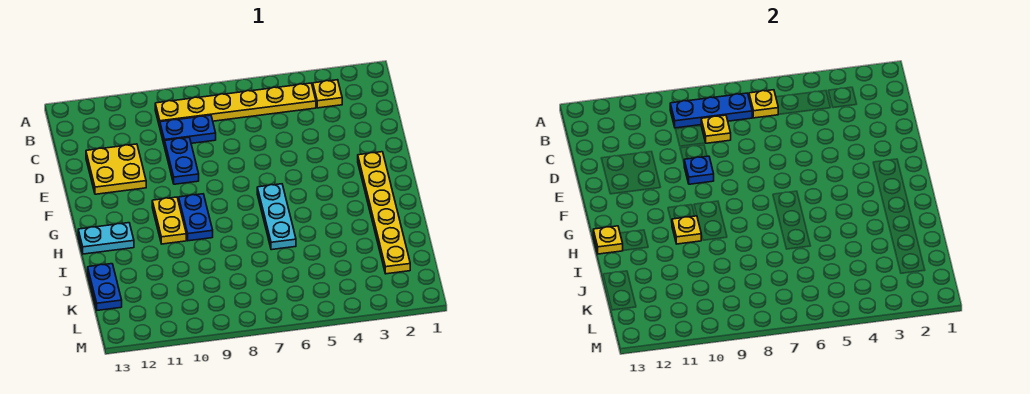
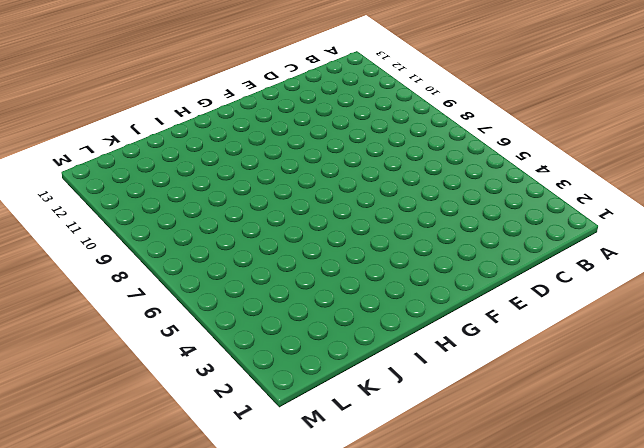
none -> yellow plate B3 level 1
none -> yellow plate B4:B9 level 1
none -> blue plate C8:C9 level 1

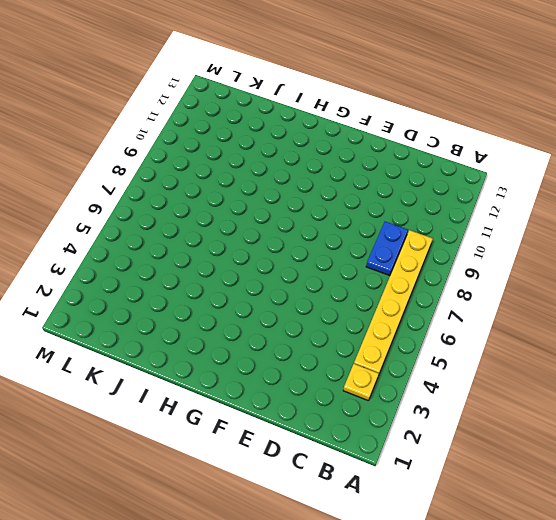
none -> blue plate D9:E9 level 1
none -> yellow plate D11:E12 level 1
none -> yellow plate F2:K2 level 1

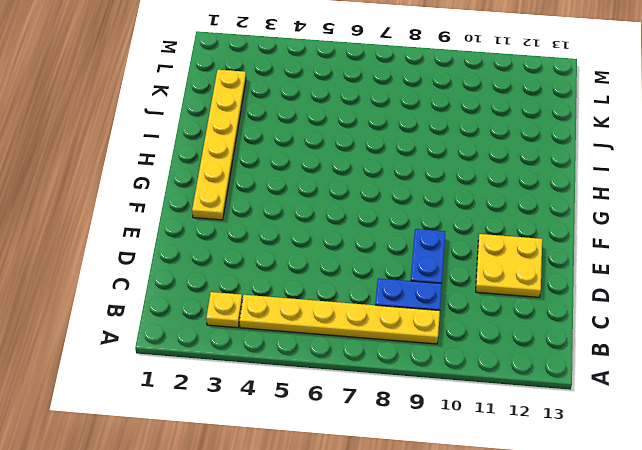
none -> cyan plate G6:I6 level 1
none -> blue plate G9:H9 level 1
none -> yellow plate G10:H10 level 1

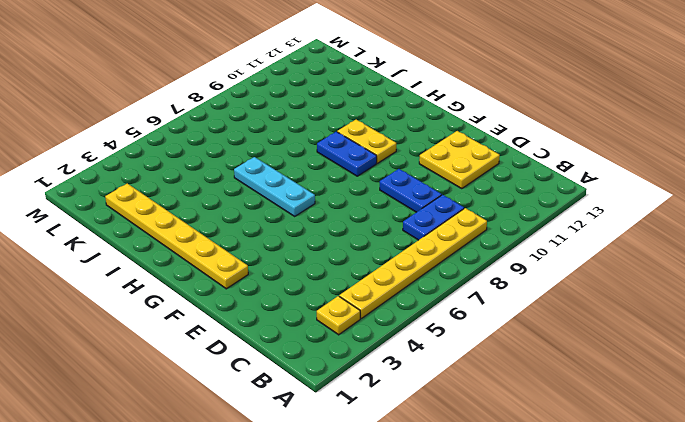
none -> cyan plate H12:H13 level 1
none -> blue plate J13:K13 level 1
none -> yellow plate B6 level 2

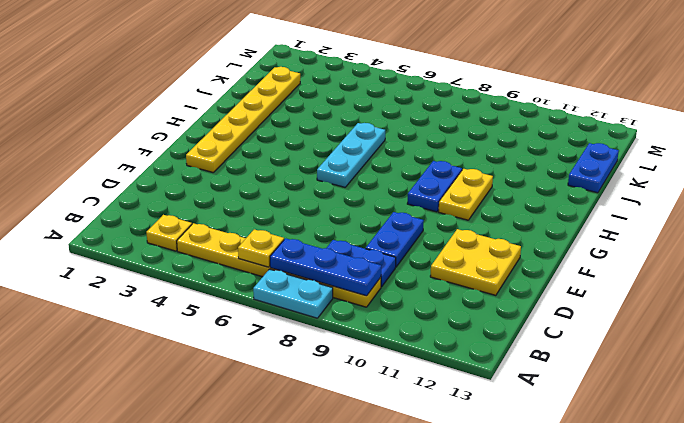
cyan plate A7:A8 level 1 -> cyan plate H12:H13 level 1
none -> yellow plate C8 level 2
none -> blue plate E9 level 2
none -> yellow plate H10 level 2

